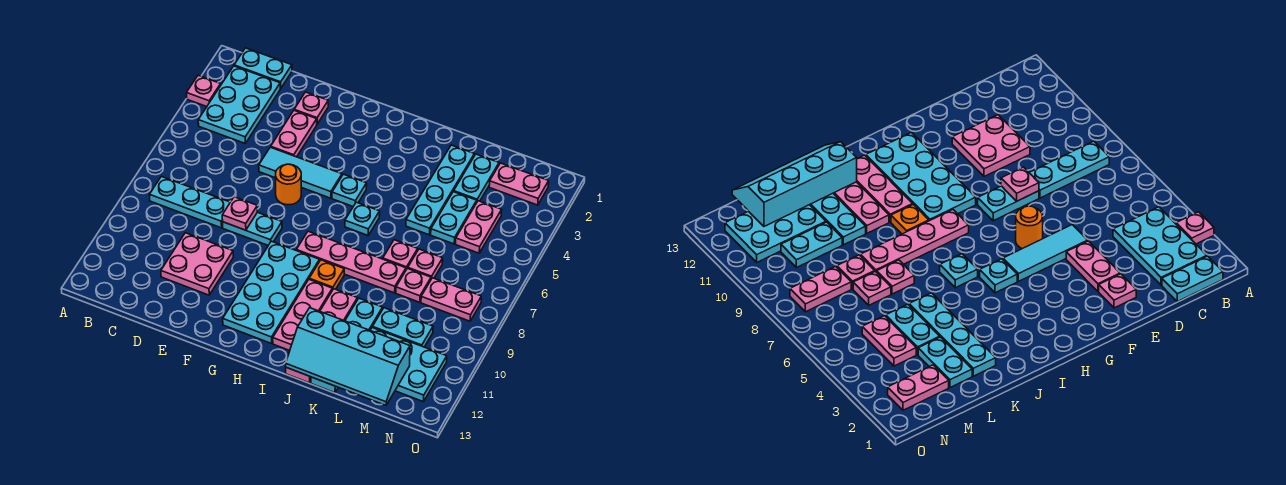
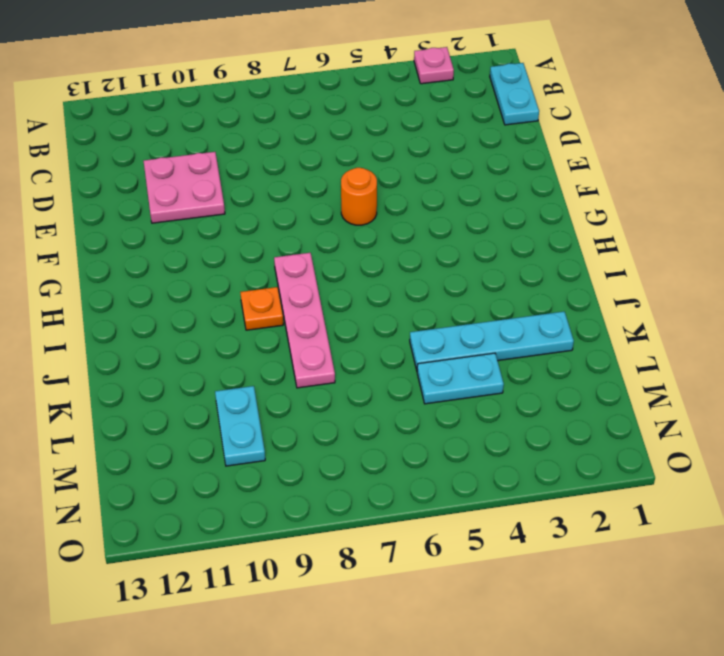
none -> cyan plate B2:C4 level 1
none -> cyan plate B8:D8 level 1
none -> pink plate E2 level 1
none -> pink plate E3:E4 level 1

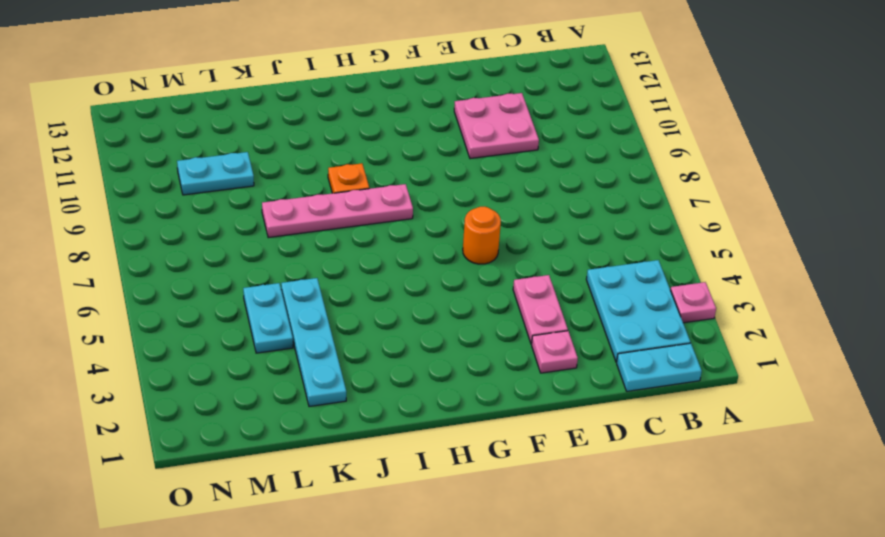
none -> cyan plate B8:D8 level 1
none -> cyan tile E5:G5 level 1
none -> cyan plate E8:F8 level 1
none -> cyan plate G9:H12 level 1

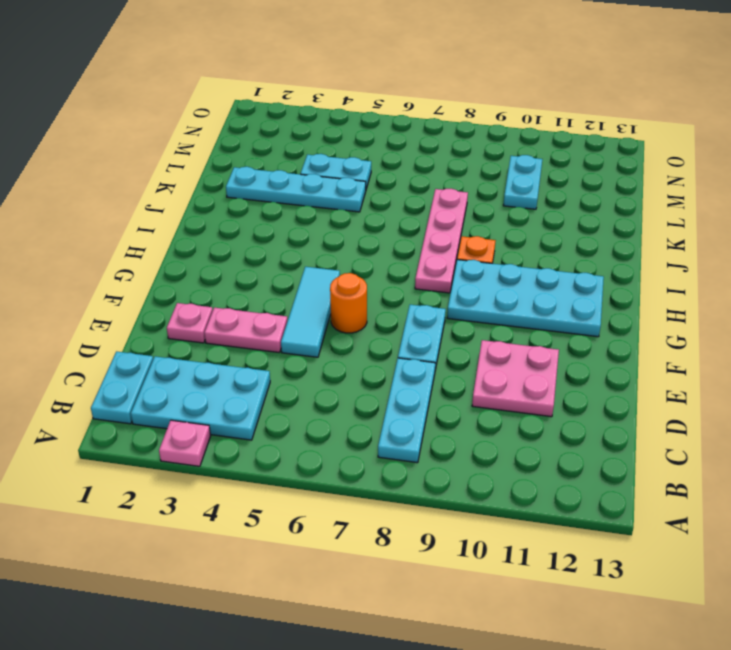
none -> cyan plate H5 level 1
none -> cyan plate I6 level 1
none -> pink plate I10:I12 level 1
none -> pink plate J10:J13 level 1

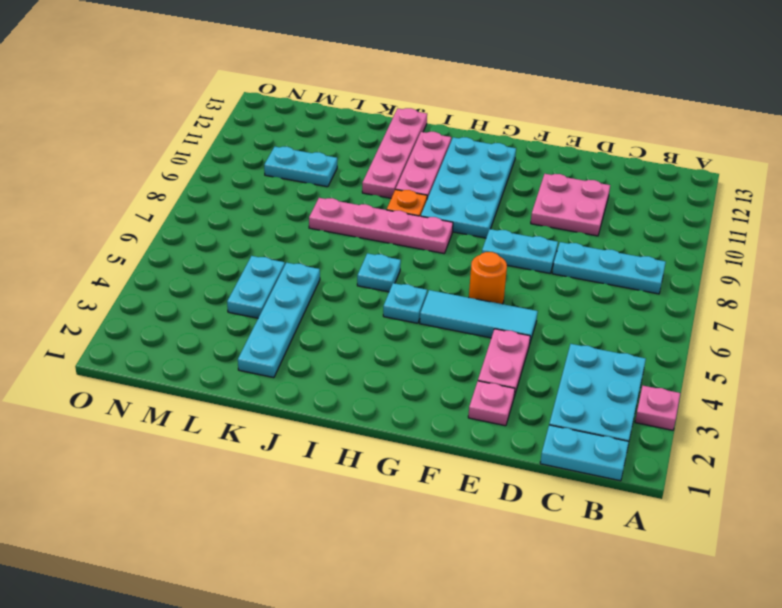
none -> pink plate K7 level 1
none -> cyan plate K10:K13 level 1
none -> cyan plate L2:L3 level 1
none -> pink plate L7 level 1

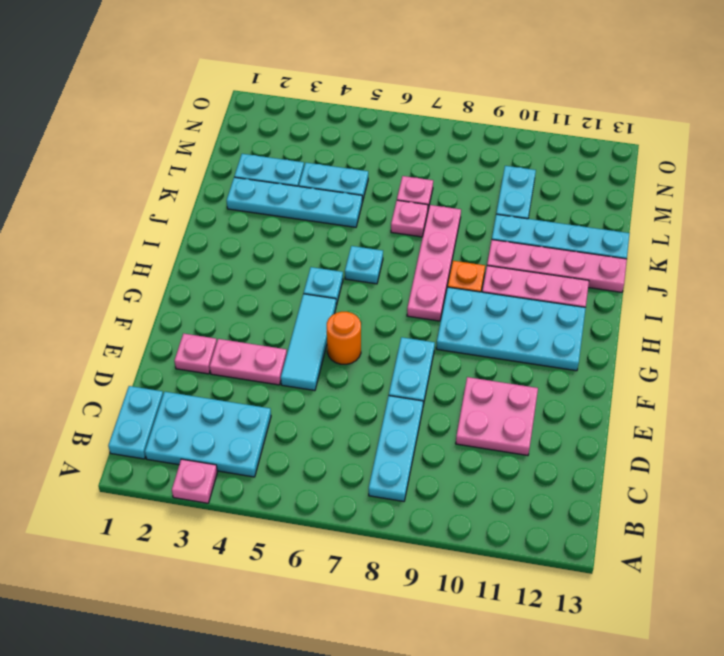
none -> pink plate L8 level 1
none -> cyan plate L11:N12 level 1
none -> pink plate M2:N2 level 1
none -> pink plate M4:M5 level 1

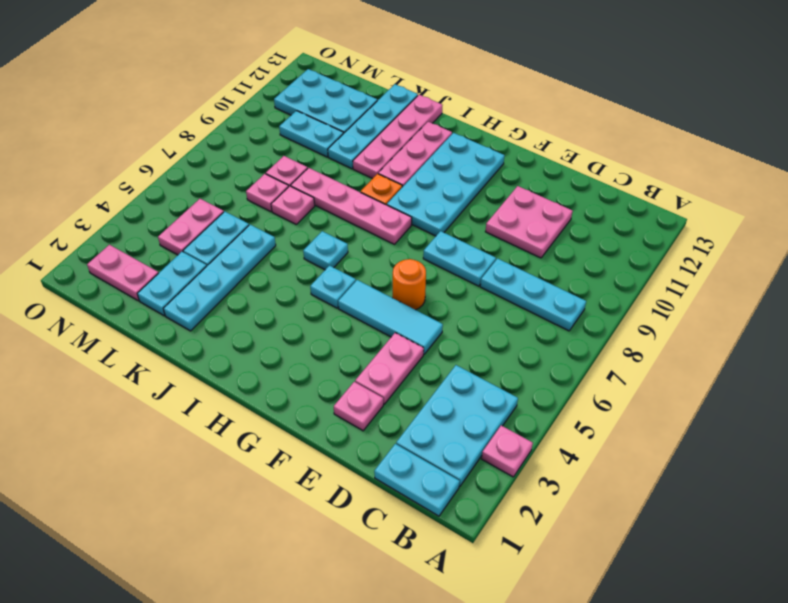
none -> pink plate M8:N8 level 1
none -> pink plate E8 level 2
none -> cyan slope J12:M13 level 2 top 12

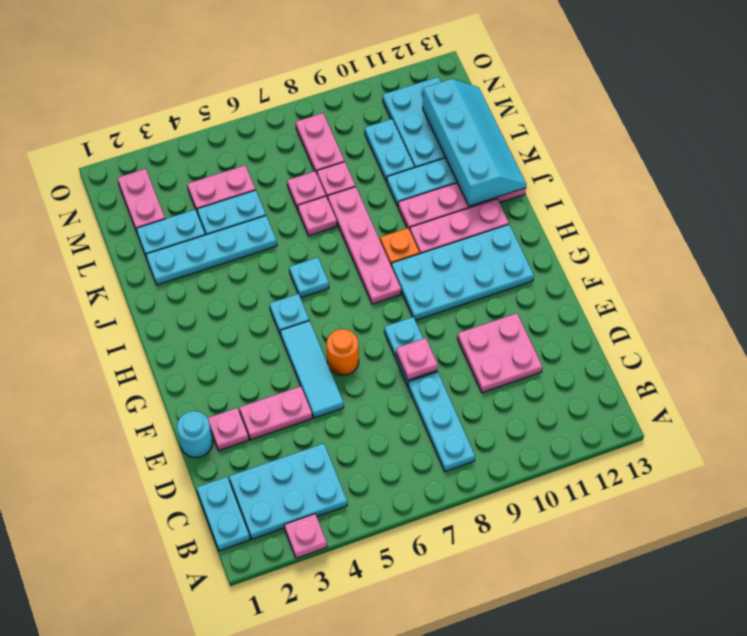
cyan round brick E1 level 1 -> none

